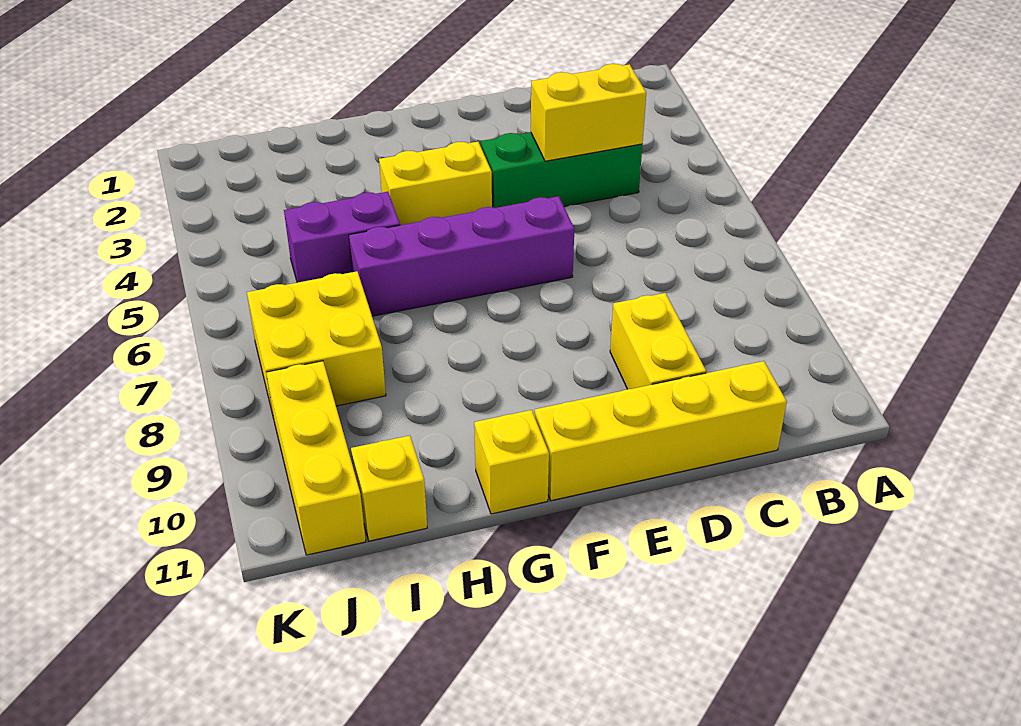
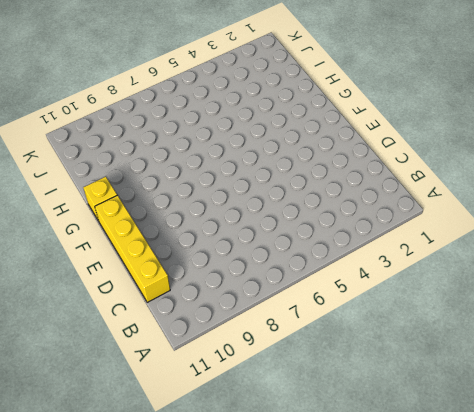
none -> green brick C4:E4 level 1
none -> yellow brick D9:D10 level 1

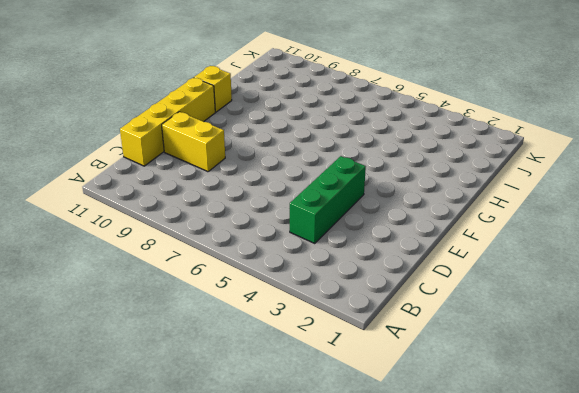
none -> purple brick E6:H6 level 1
none -> yellow brick F4:G4 level 1

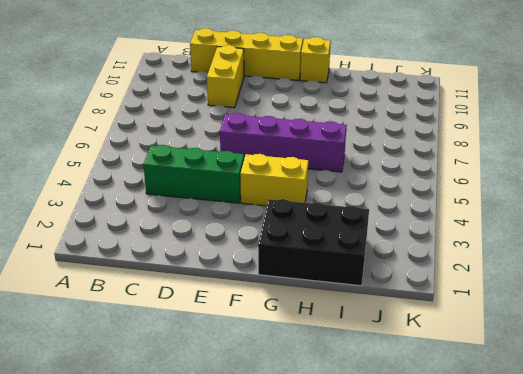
black brick G1:I2 level 1 -> none
none -> purple brick H5:I5 level 1
none -> yellow brick I7:J8 level 1

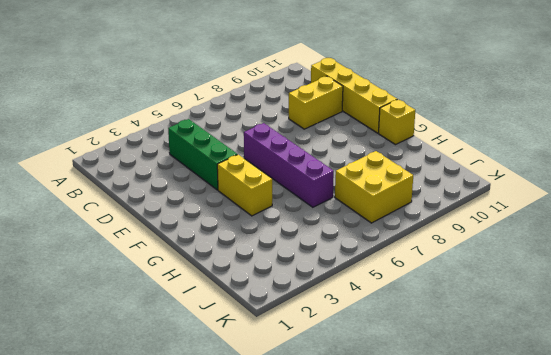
none -> purple brick H5:I5 level 1
none -> yellow brick I11 level 1

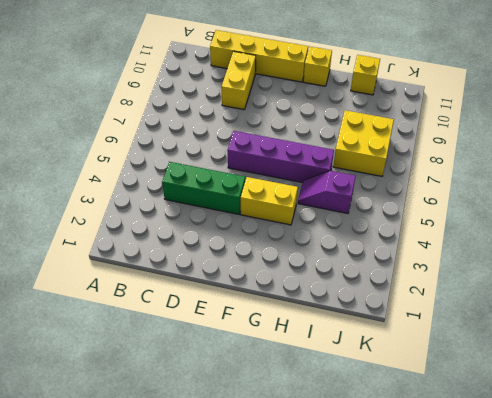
purple slope H5:I5 level 1 top I -> purple brick H5:I5 level 1
none -> yellow brick J9:J11 level 1
none -> yellow brick C4:D4 level 2

